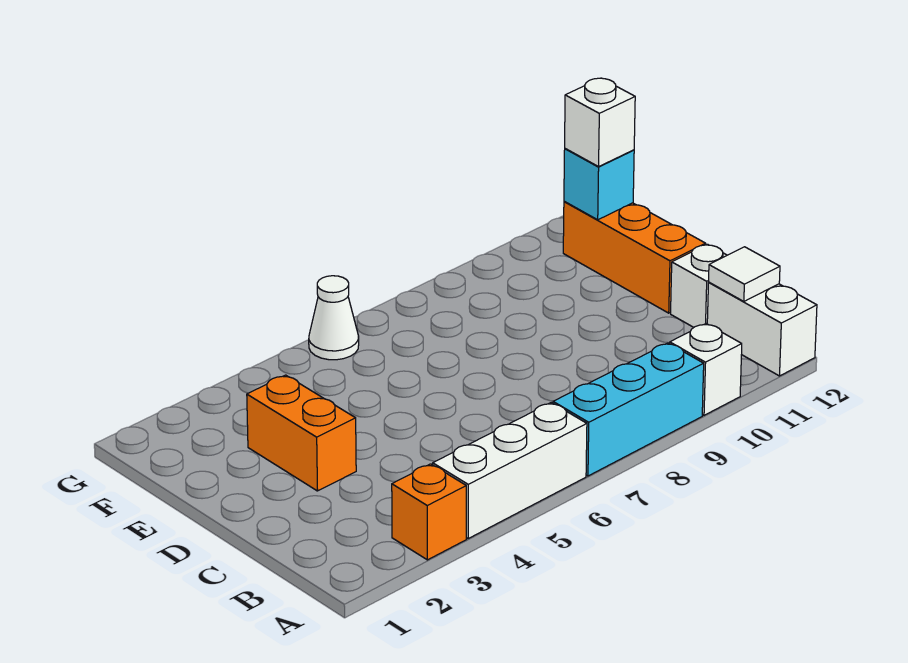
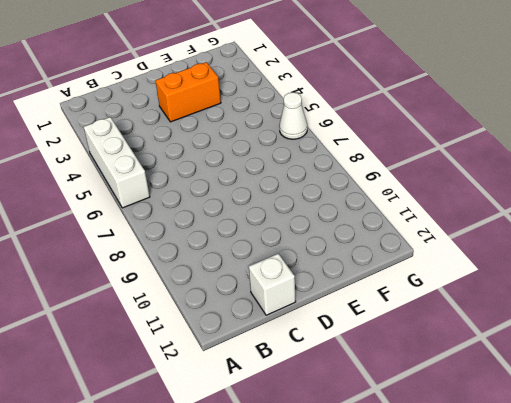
none -> orange brick A3 level 1
none -> cyan brick A7:A9 level 1
none -> white brick A10 level 1

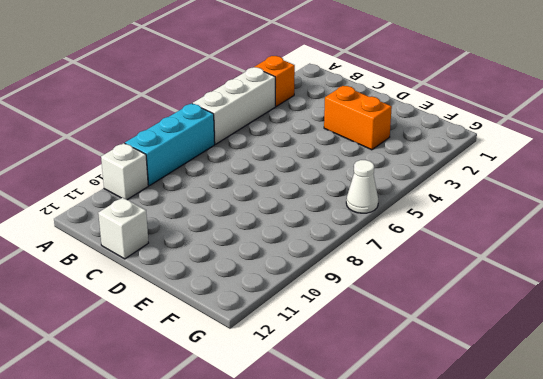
none -> white brick A12:B12 level 1
none -> orange brick D12:F12 level 1
none -> white tile B12 level 2

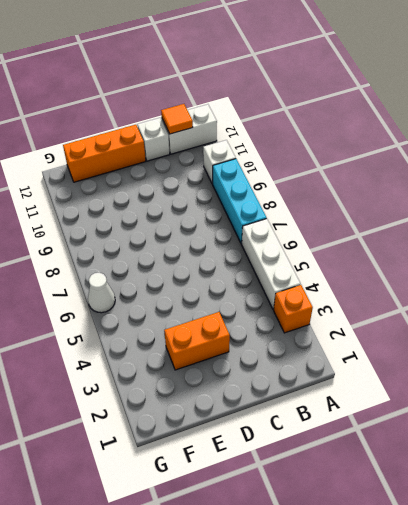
orange tile B12 level 2 -> white tile B12 level 2
none -> cyan brick F12 level 2
none -> white brick F12 level 3

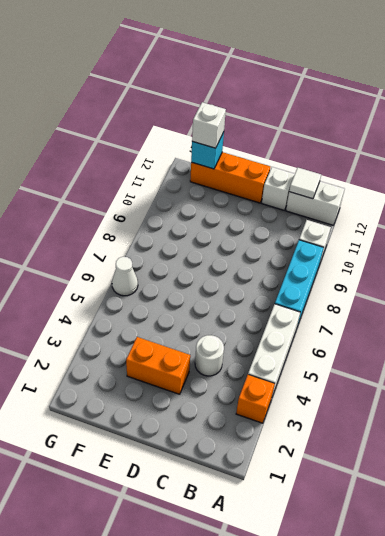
white round brick C4 level 1 -> none

